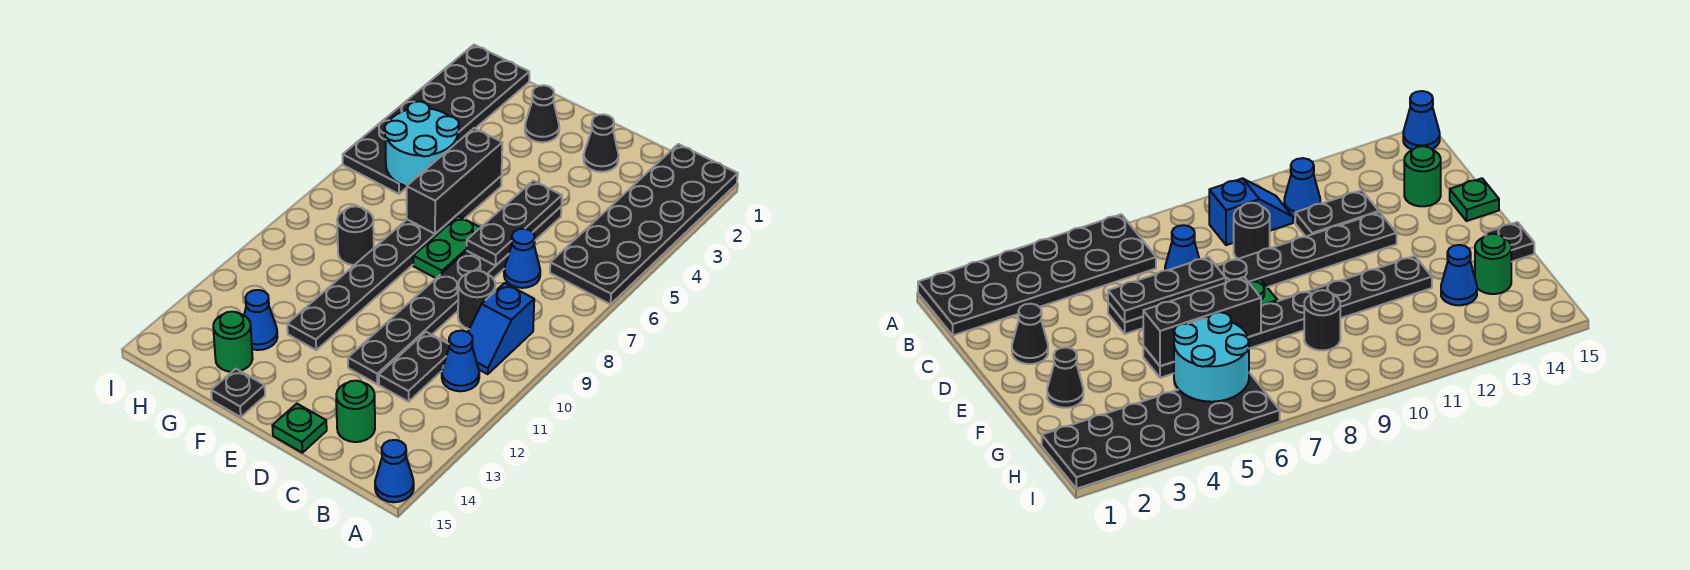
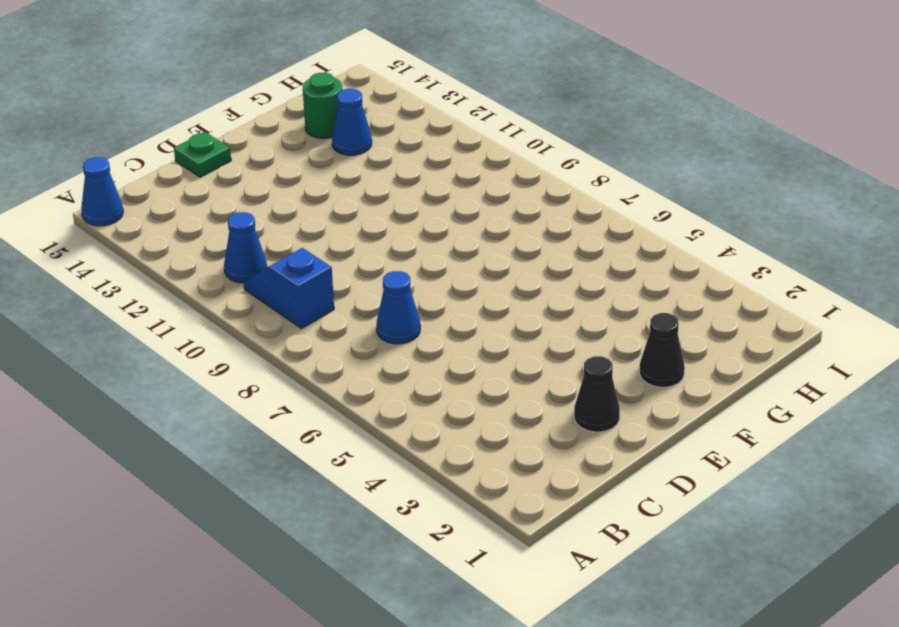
none -> black plate A1:B6 level 1
none -> black round brick C9 level 1
none -> black plate C11:C12 level 1

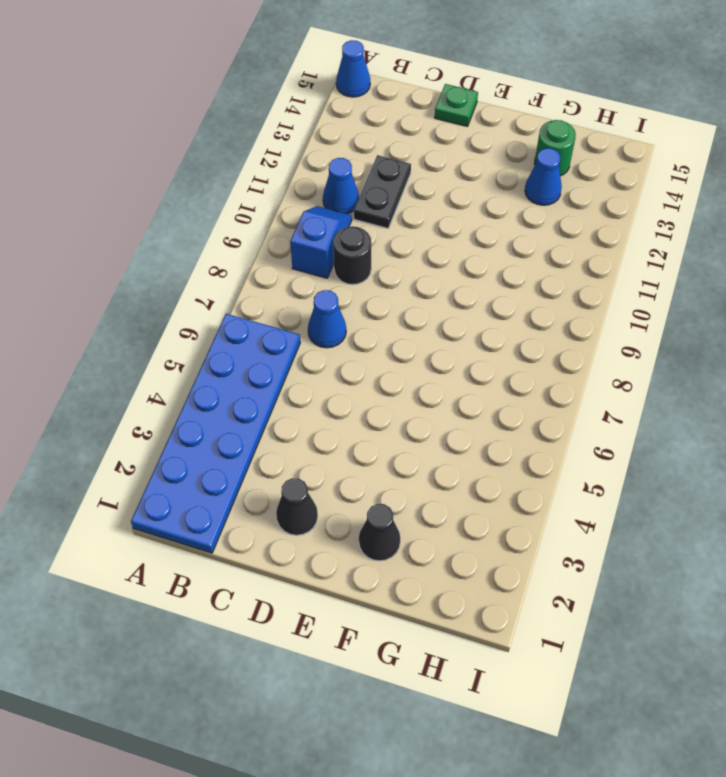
blue plate A1:B6 level 1 -> black plate A1:B6 level 1
none -> green round brick C14 level 1
none -> black plate D5:D12 level 1
none -> green plate E7:E8 level 1

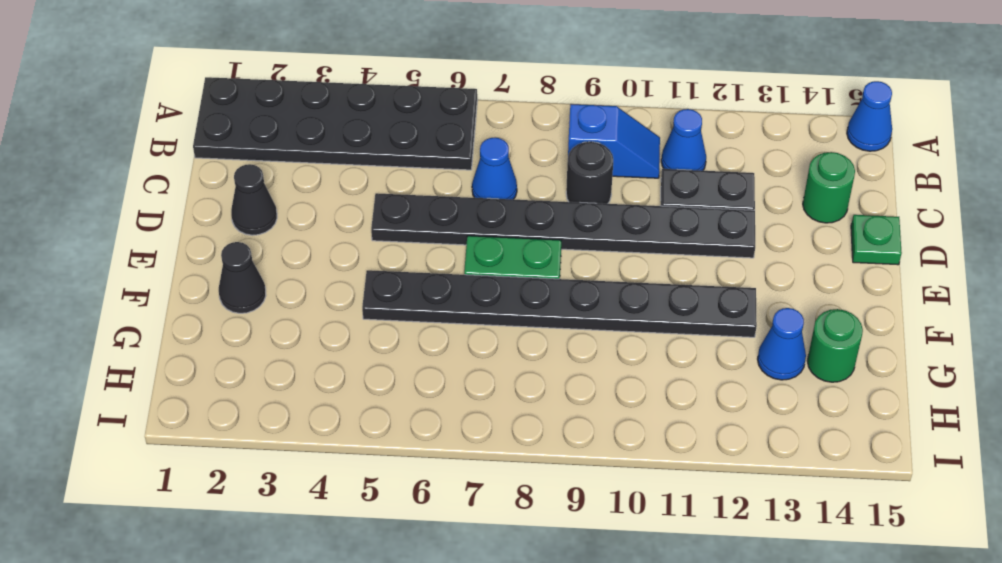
none -> black plate F15 level 1
none -> black round brick G9 level 1
none -> black plate H1:I6 level 1

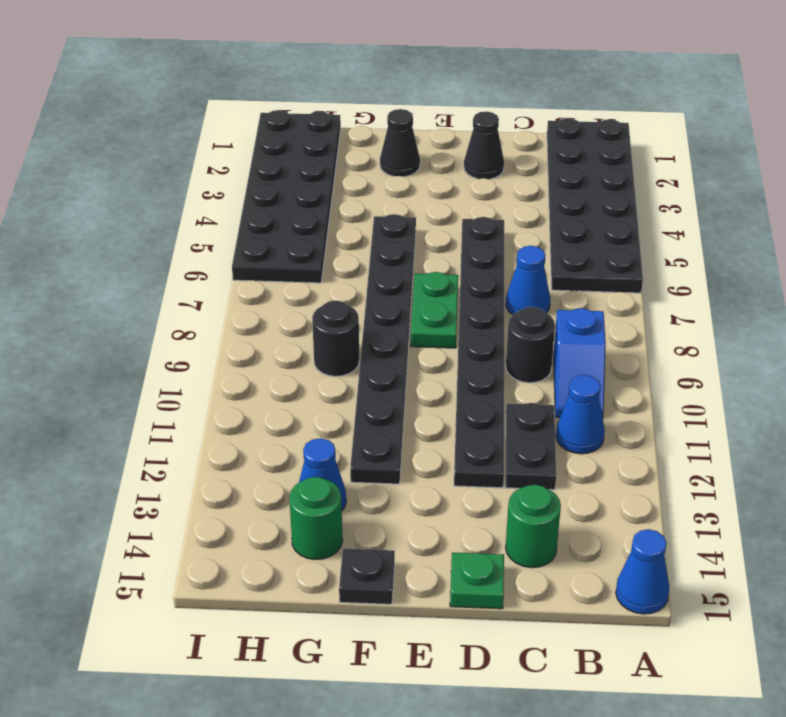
none -> black plate D5:D7 level 2
none -> black brick F5:F7 level 2
none -> cyan round brick G5:H6 level 2

